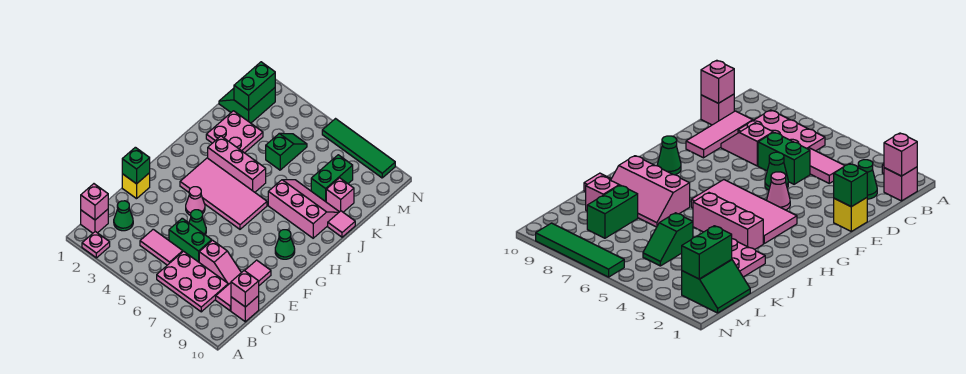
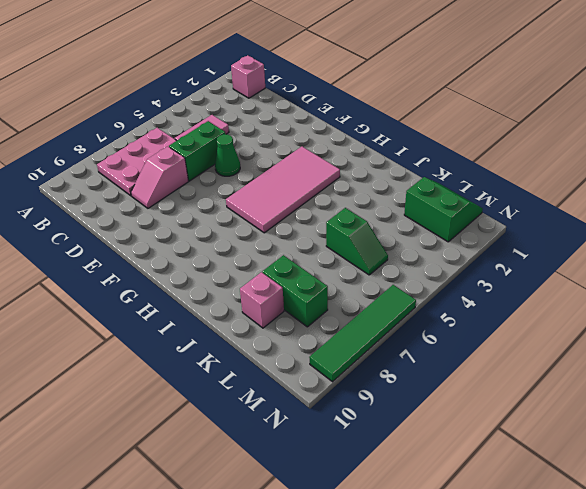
none -> pink plate A2 level 1
none -> green cone C2 level 1
none -> pink tile C9:E9 level 1

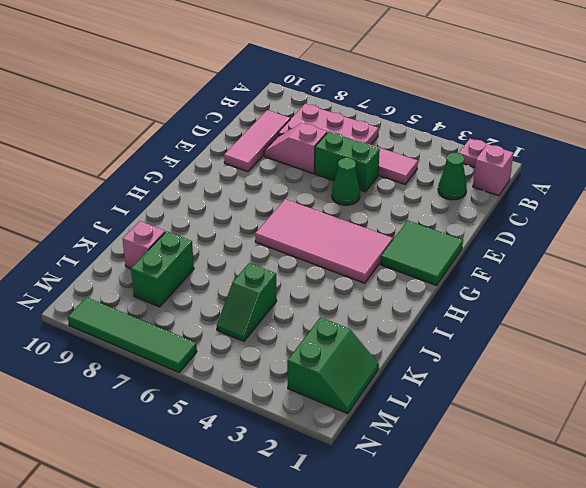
green tile F1:G2 level 1 -> none
none -> pink brick C10 level 1
none -> yellow brick E1 level 1
none -> pink cone F4 level 1

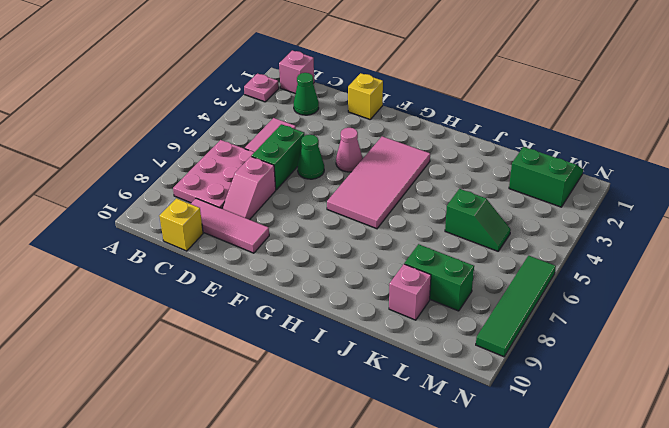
yellow brick C10 level 1 -> pink brick C10 level 1
none -> green cone G9 level 1
none -> pink brick I3:I5 level 1
none -> pink slope I7:J9 level 1 top I

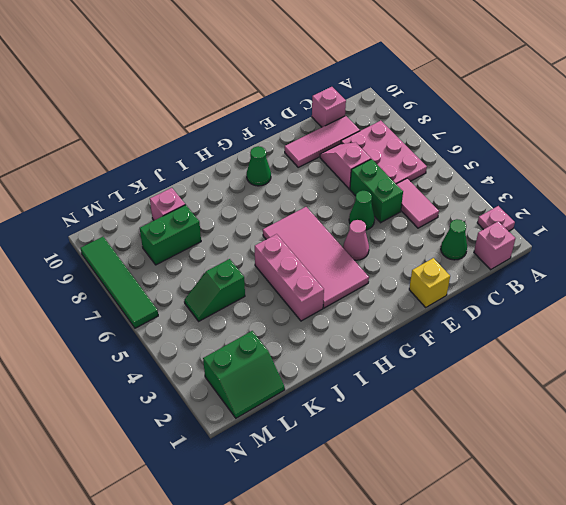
none -> pink slope I7:J9 level 1 top I
none -> pink plate J2:K3 level 1
none -> pink tile J10 level 1

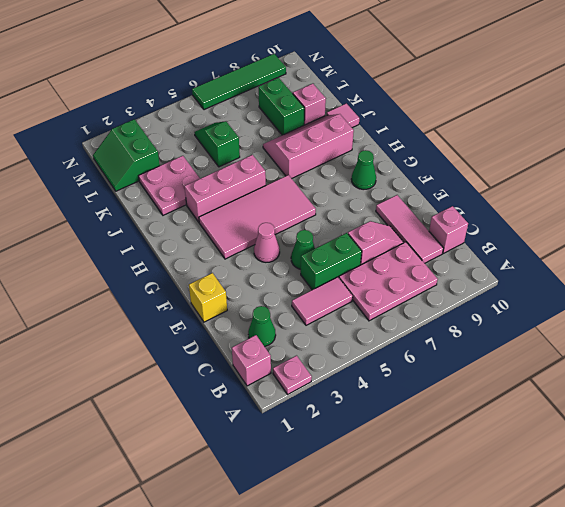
none -> pink brick B1 level 2
none -> pink brick C10 level 2
none -> green brick E1 level 2

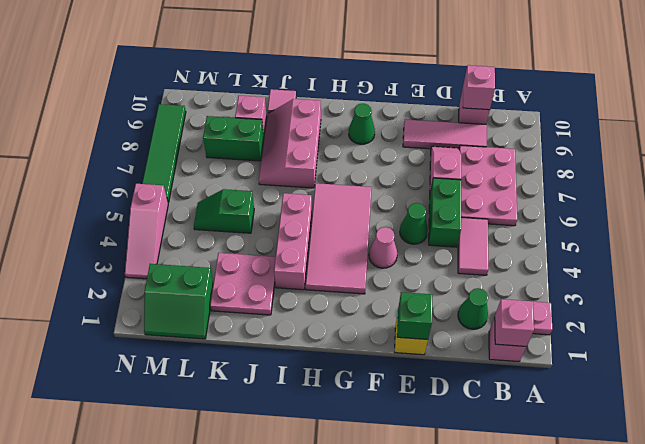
pink slope N3:N5 level 1 top 5 -> none
none -> green brick L2:M2 level 2

